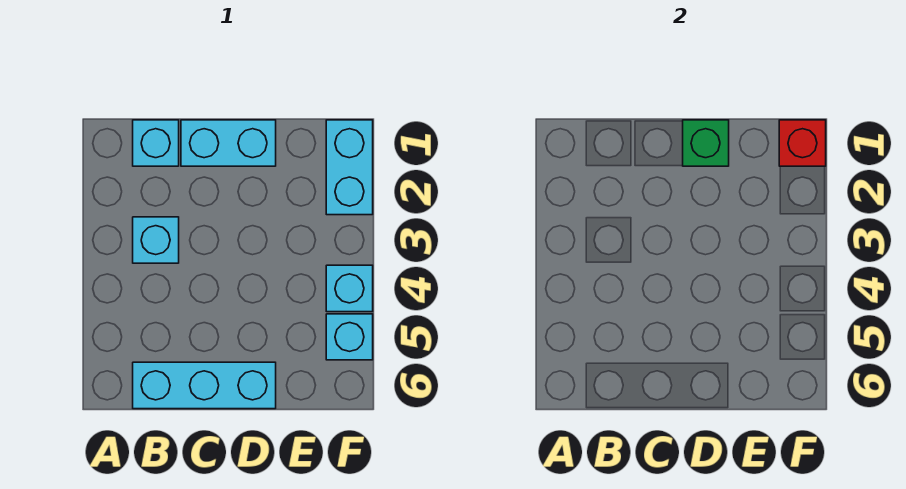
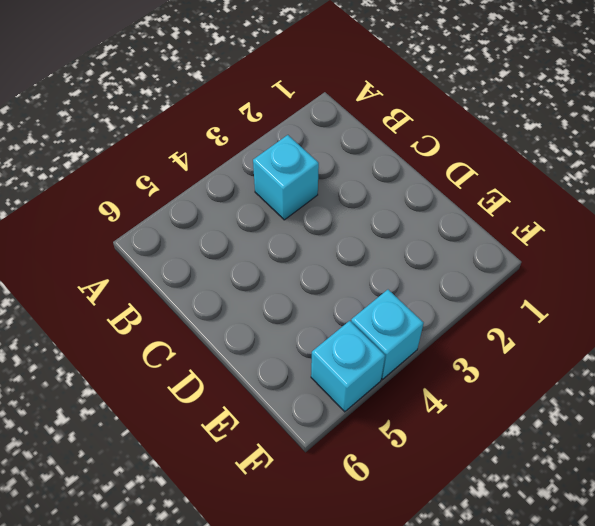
none -> cyan brick B1 level 1
none -> cyan brick B6:D6 level 1

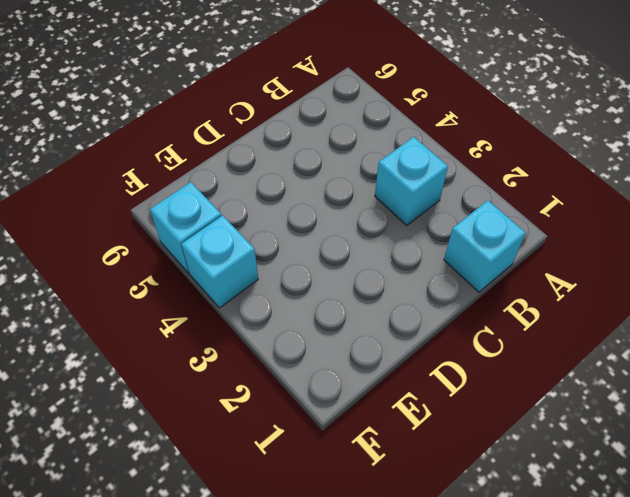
none -> cyan brick B6:D6 level 1
none -> cyan brick C1:D1 level 1

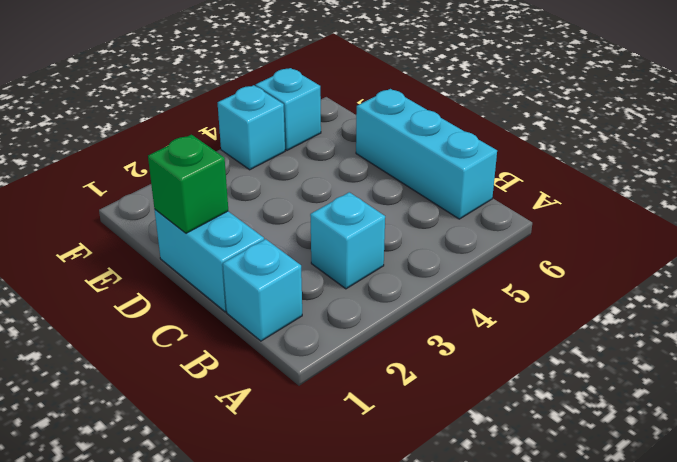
none -> cyan brick F1:F2 level 1
none -> red brick F1 level 2

